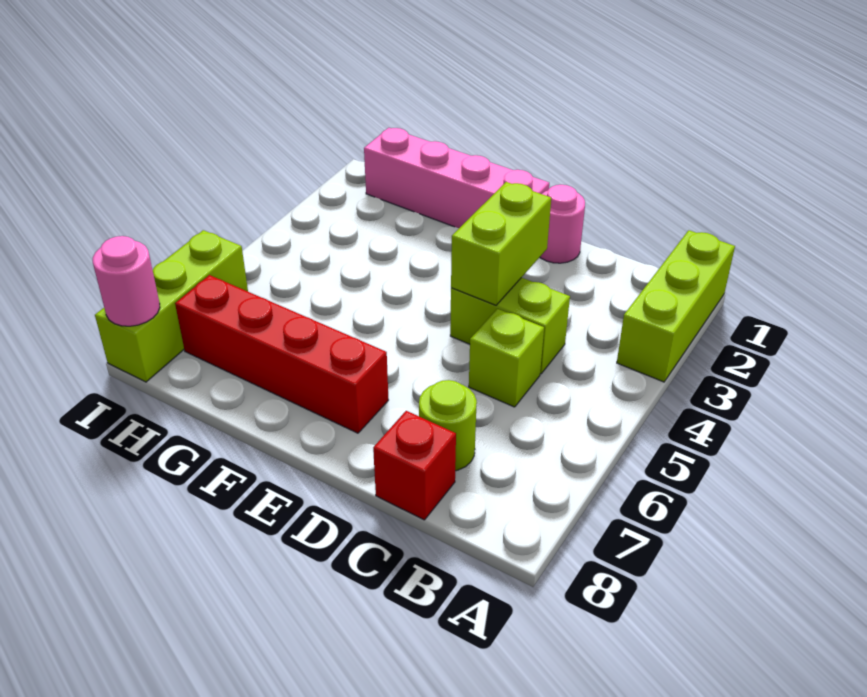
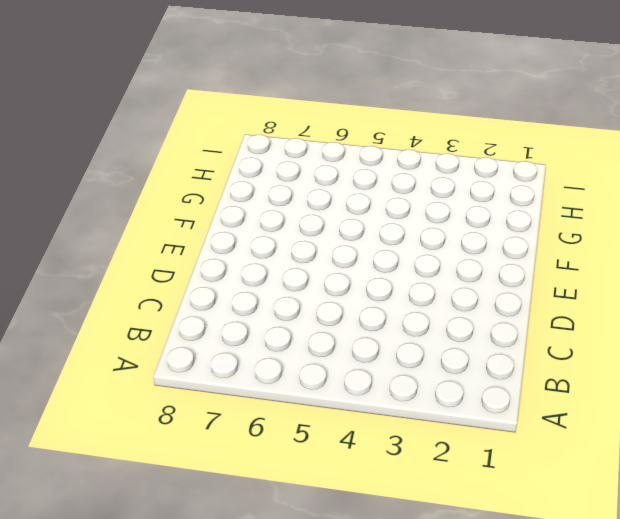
none -> lime brick A1:A3 level 1
none -> lime brick C4:D4 level 1

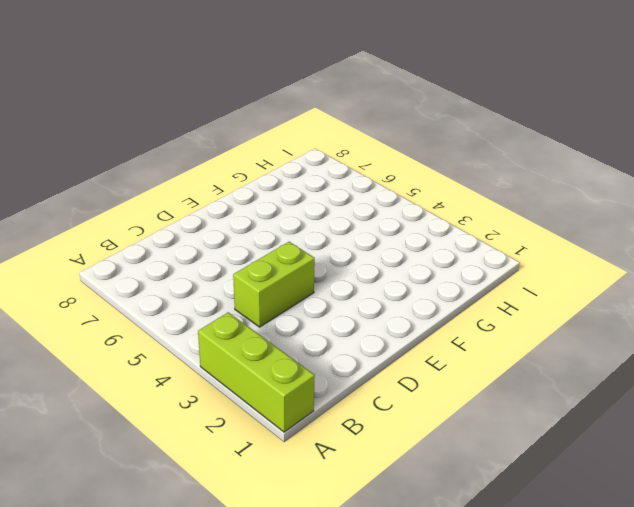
none -> lime brick C5 level 1
none -> lime round brick C7 level 1

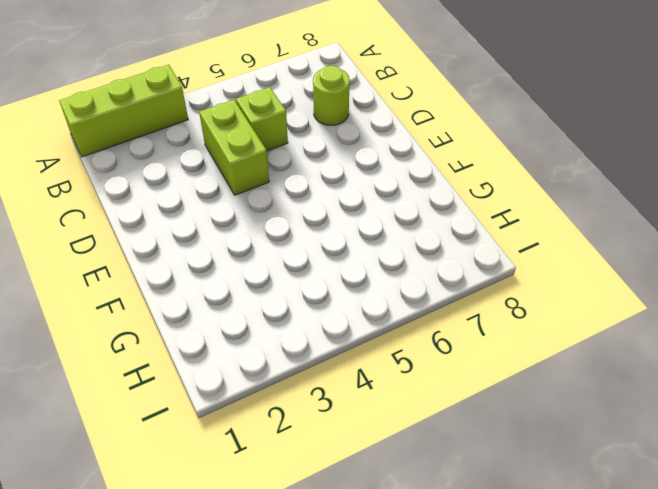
none -> red brick C8 level 1
none -> pink round brick D1 level 1

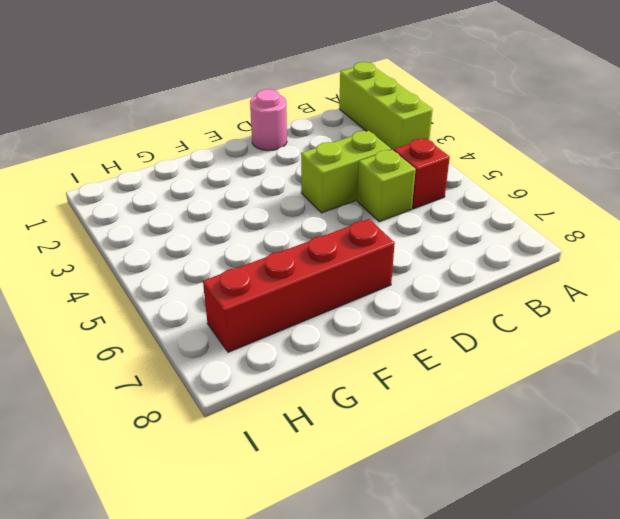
red brick B5 level 1 -> red brick C8 level 1
none -> lime round brick C7 level 1
none -> pink brick E1:H1 level 1

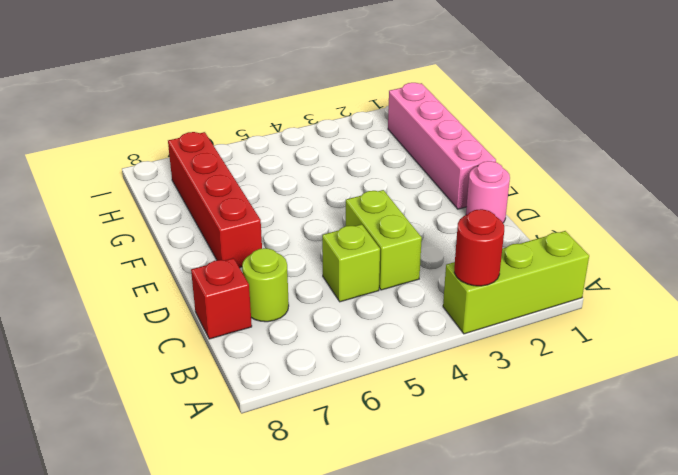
red round brick A3 level 2 -> none
none -> lime brick I6:I8 level 1
none -> lime brick D3:D4 level 2

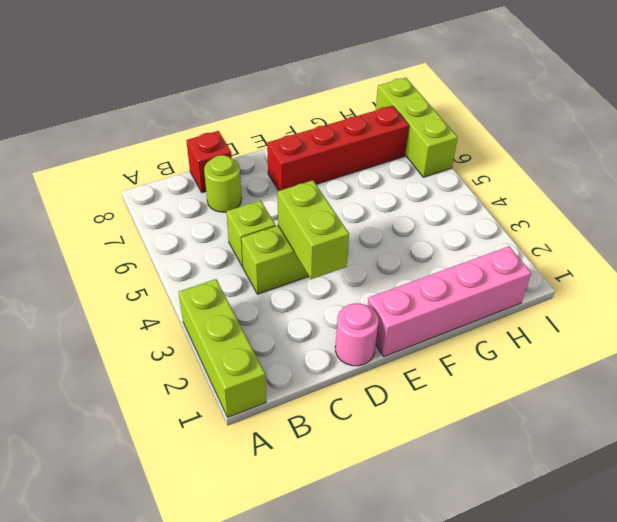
none -> pink round brick I8 level 2

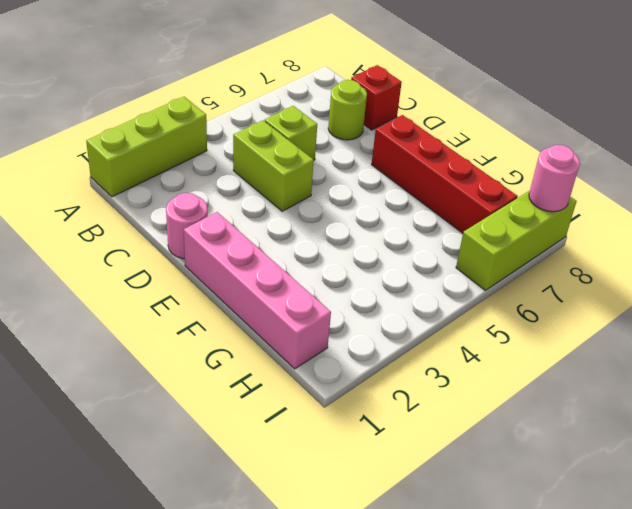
none -> lime brick D3:D4 level 2

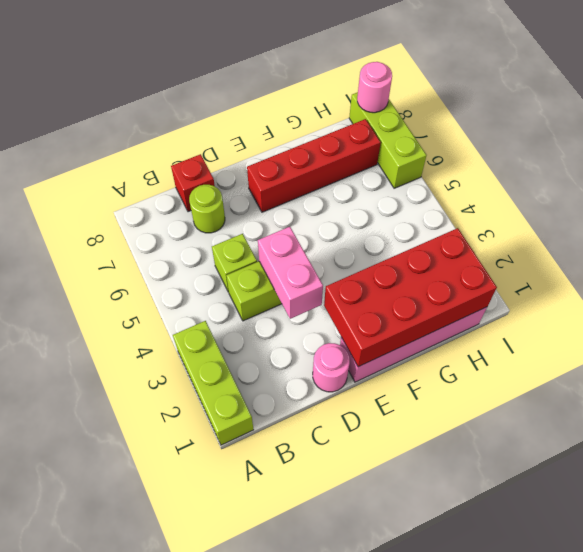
pink brick D3:D4 level 2 -> lime brick D3:D4 level 2
red brick E1:H2 level 2 -> none

